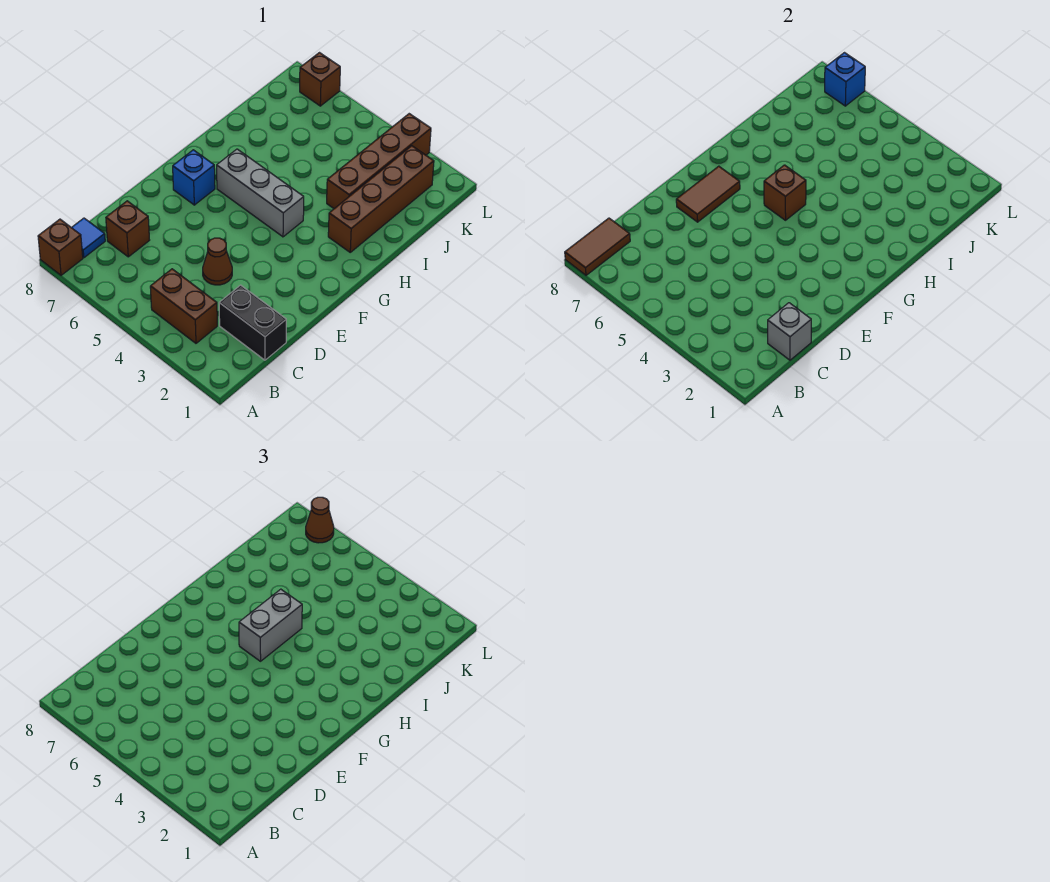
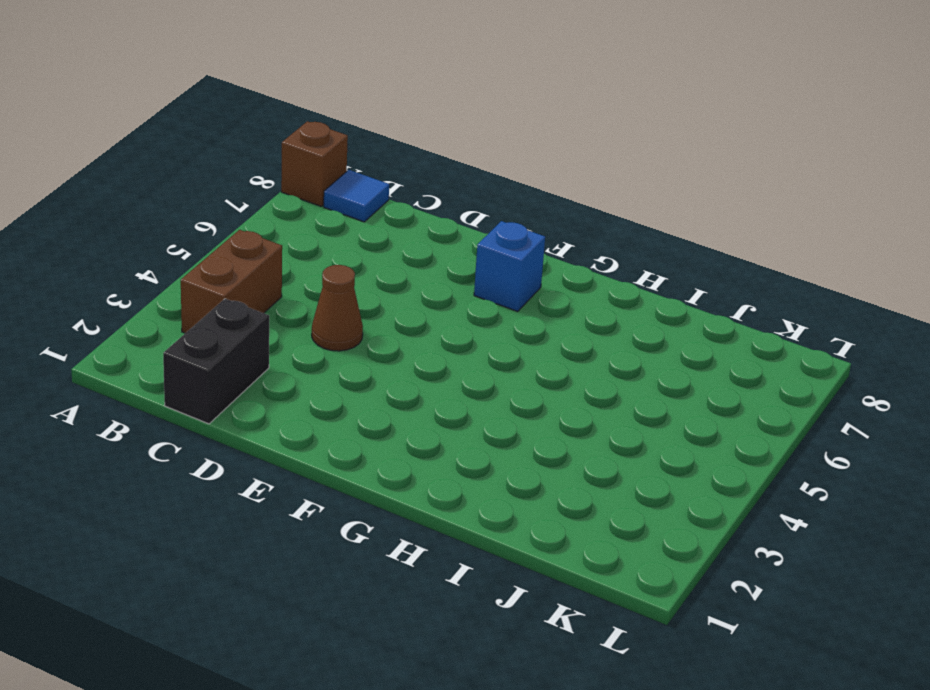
none -> brown brick C7 level 1
none -> grey brick G4:G6 level 1
none -> brown brick H2:K2 level 1

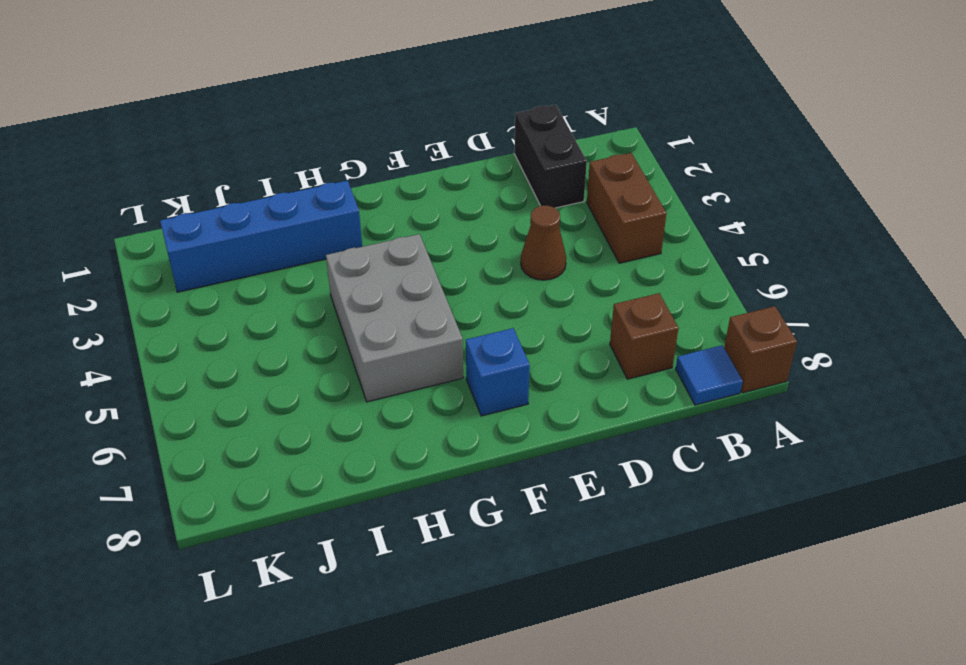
grey brick G4:H6 level 1 -> grey brick G4:G6 level 1
blue brick H2:K2 level 1 -> brown brick H2:K2 level 1
none -> brown brick I3:L3 level 1
none -> brown brick L7 level 1
none -> brown tile A8:B8 level 2

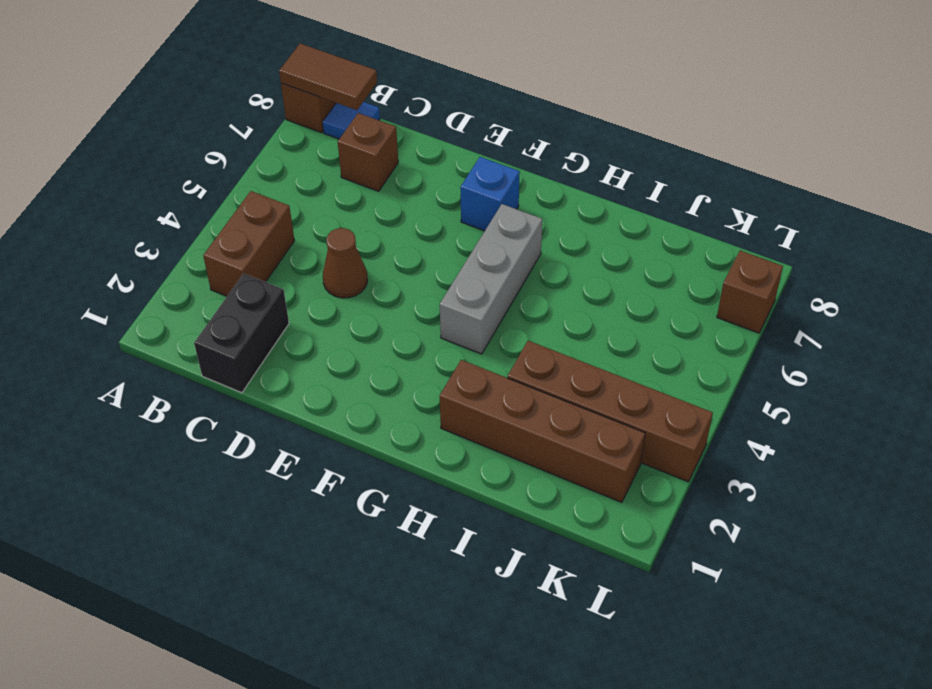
none -> grey brick C1 level 2
none -> brown tile E7:F7 level 2
none -> brown brick G5 level 2

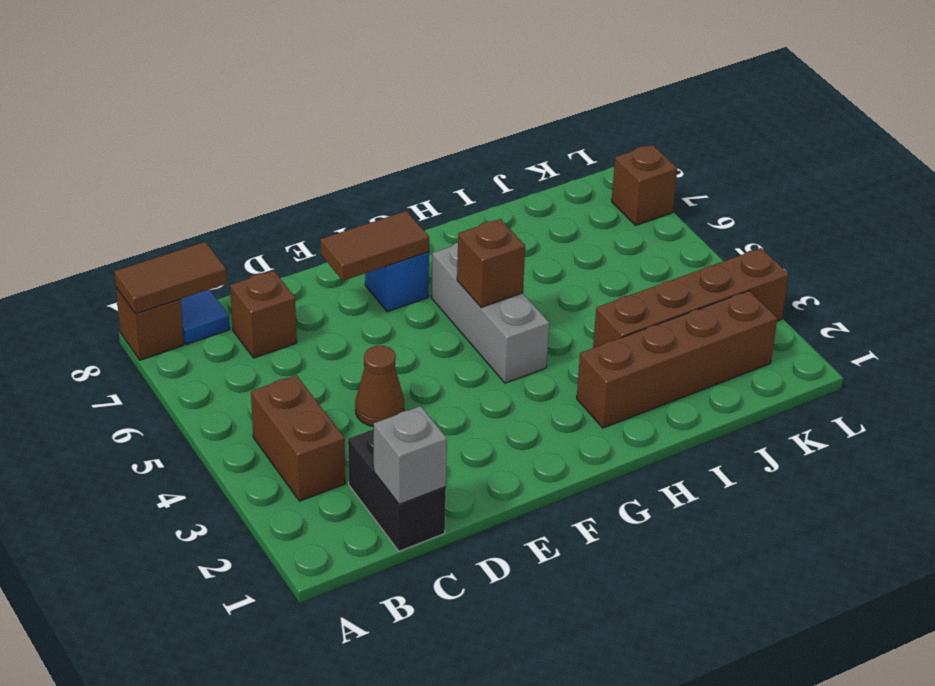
none -> blue brick L7 level 2
none -> grey brick G5:H5 level 3
none -> brown cone L7 level 3

